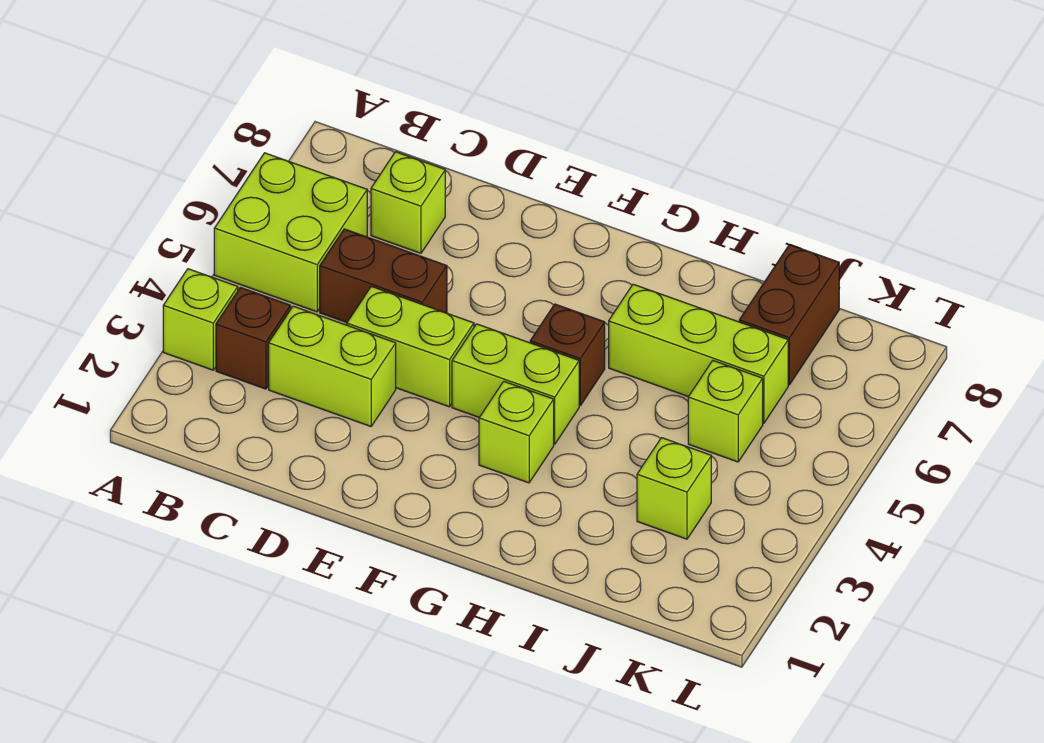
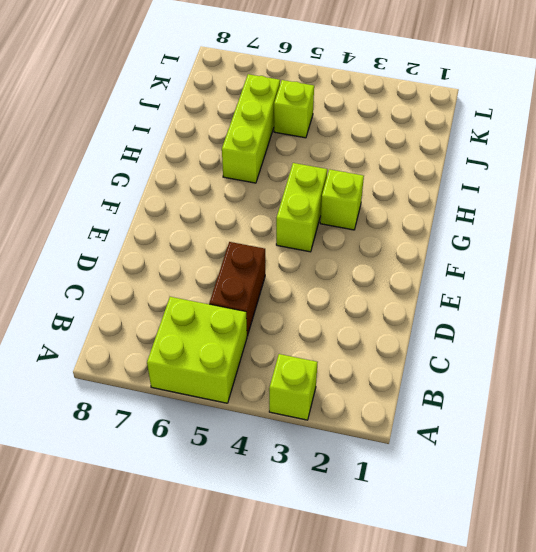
none -> brown brick B3 level 1
none -> lime brick C3:D3 level 1
none -> lime brick C7 level 1

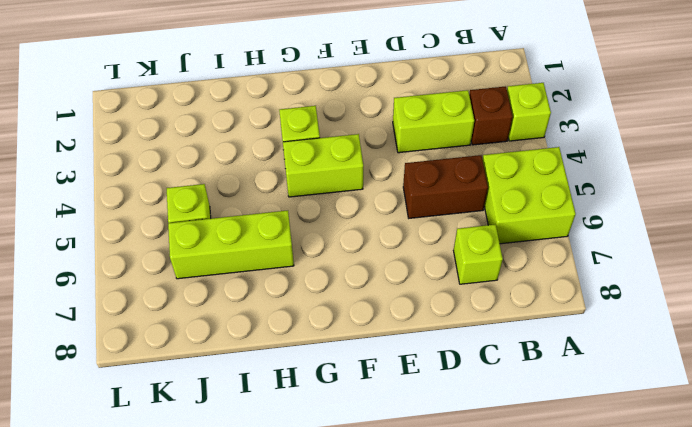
none -> lime brick D4:E4 level 1
none -> brown brick G5 level 1
none -> lime brick J3 level 1

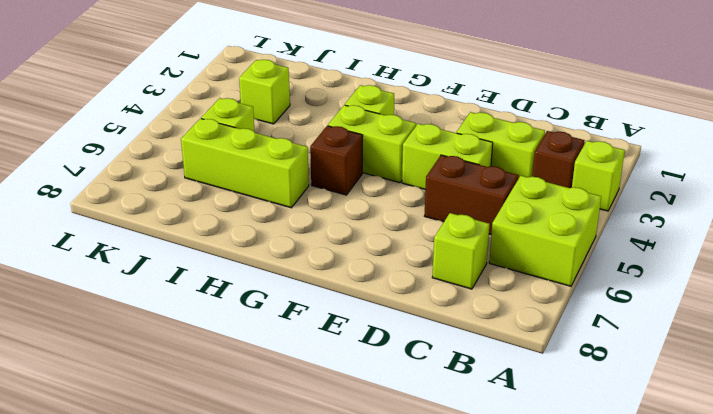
none -> brown brick J7:J8 level 1

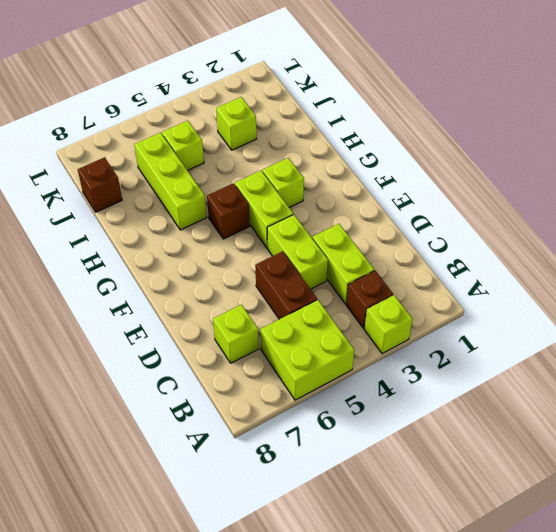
brown brick J8 level 1 -> brown brick J7:J8 level 1

